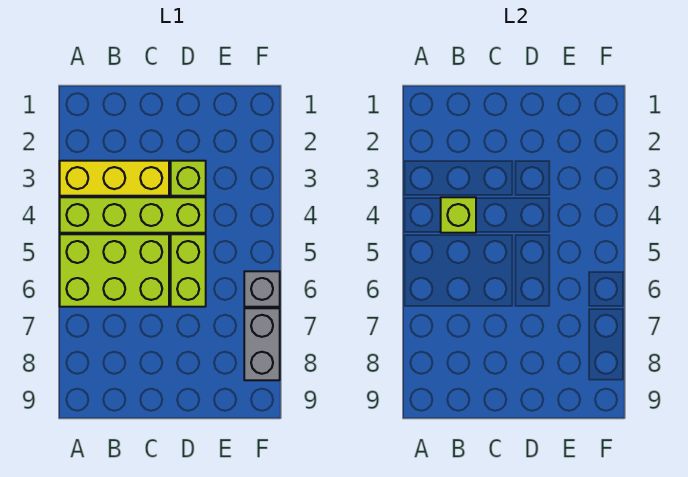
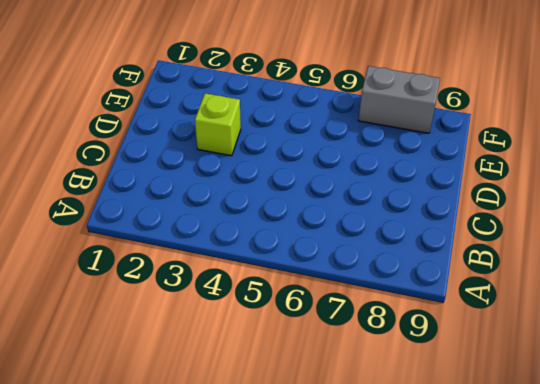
none -> yellow brick A3:C3 level 1
none -> lime brick A4:D4 level 1

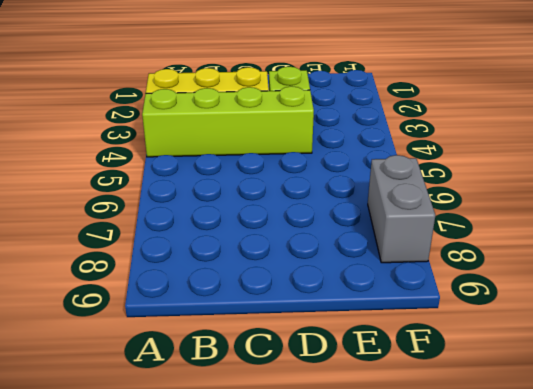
none -> lime brick A5:C6 level 1
none -> lime brick D5:D6 level 1

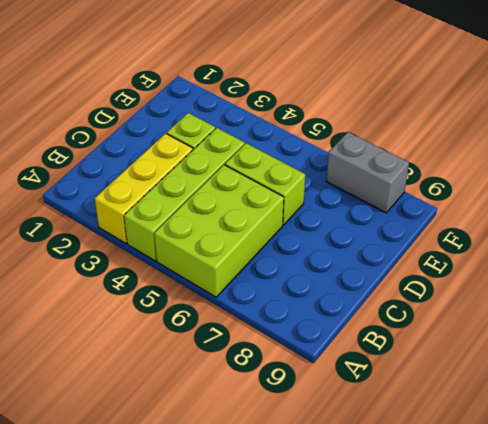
none -> grey brick F6 level 1
none -> lime brick B4 level 2

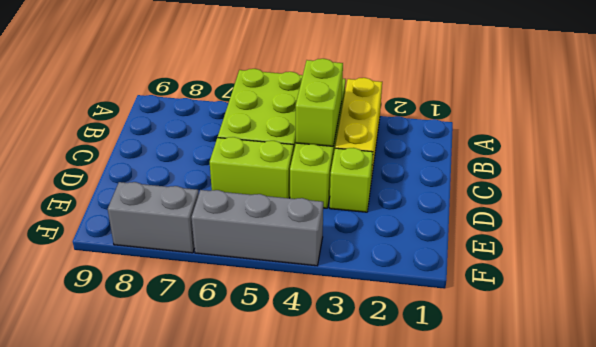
lime brick B4:C4 level 2 -> lime brick B4 level 2
grey brick F4:F6 level 1 -> grey brick F6 level 1

